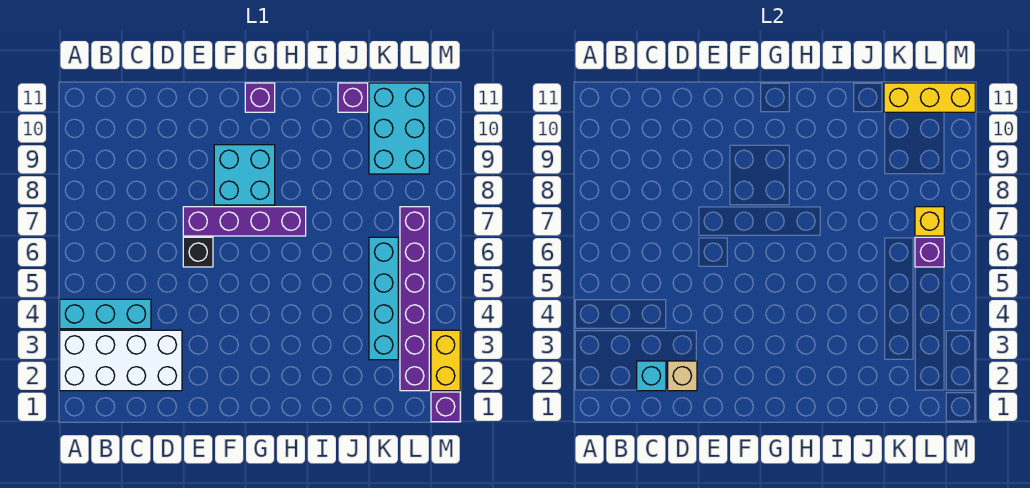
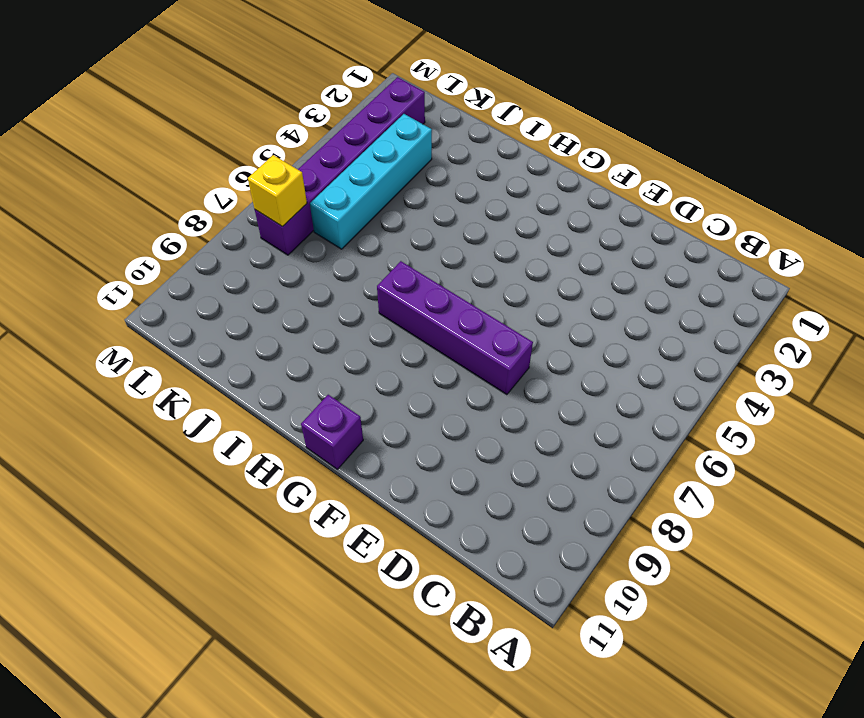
none -> white brick A2:D3 level 1
none -> cyan brick A4:C4 level 1
none -> black brick E6 level 1

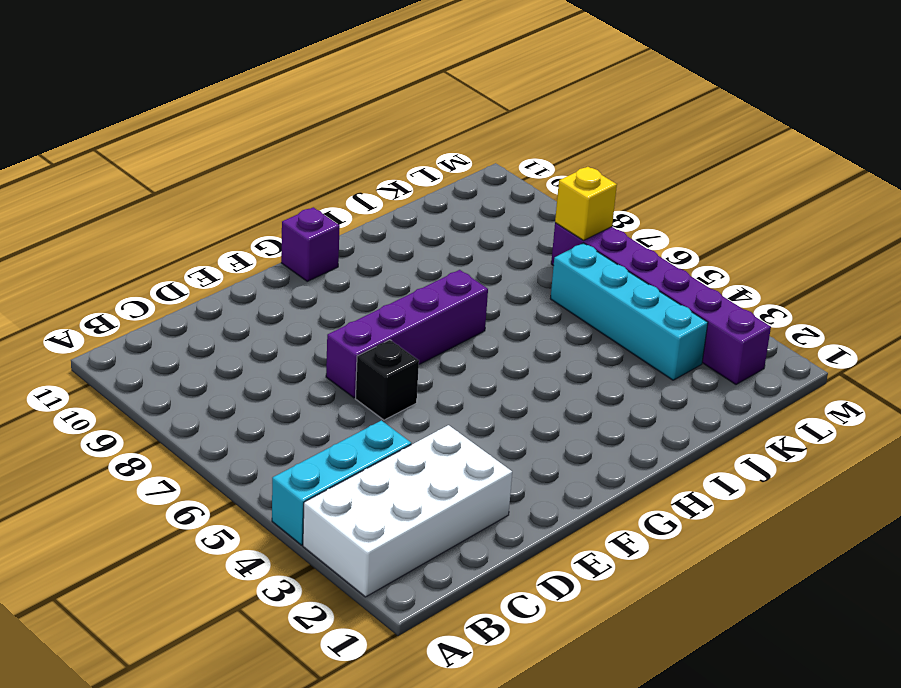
none -> cyan brick F8:G9 level 1
none -> purple brick J11 level 1
none -> cyan brick K9:L11 level 1

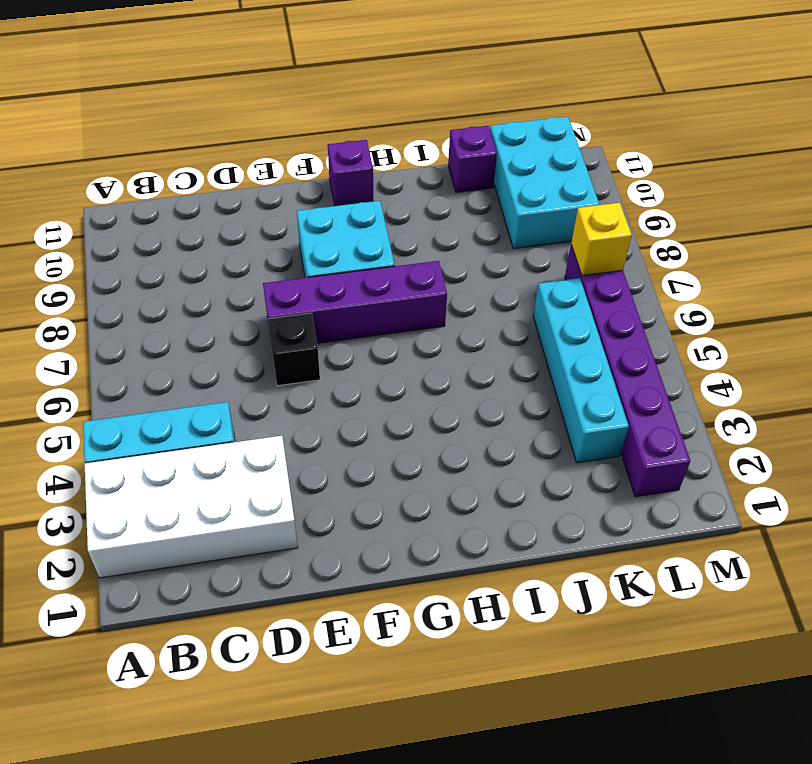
none -> purple brick M1 level 1
none -> yellow brick M2:M3 level 1
none -> cyan brick C2 level 2

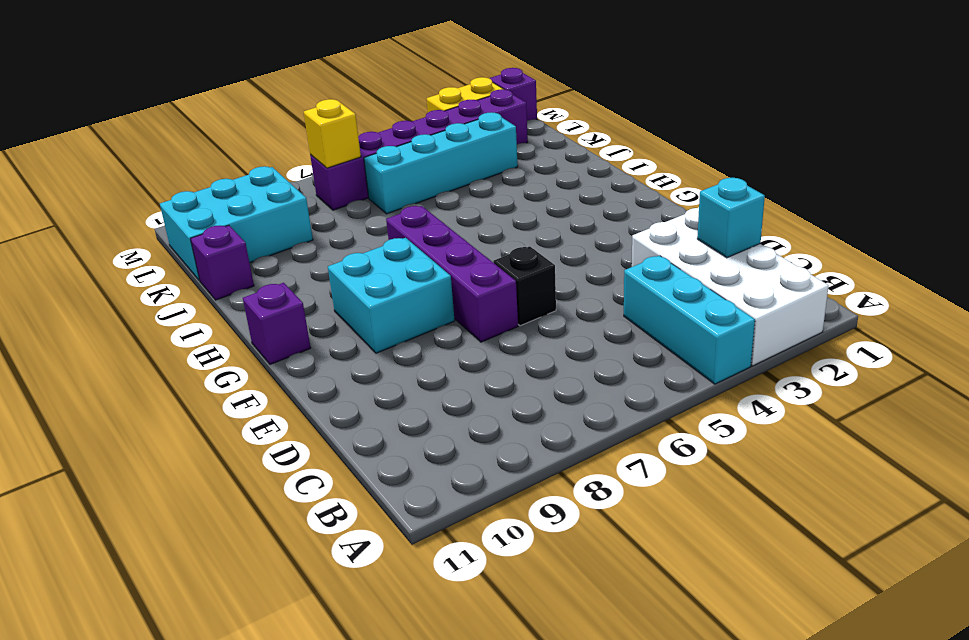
none -> tan brick D2 level 2
none -> yellow brick K11:M11 level 2
none -> purple brick L6 level 2

